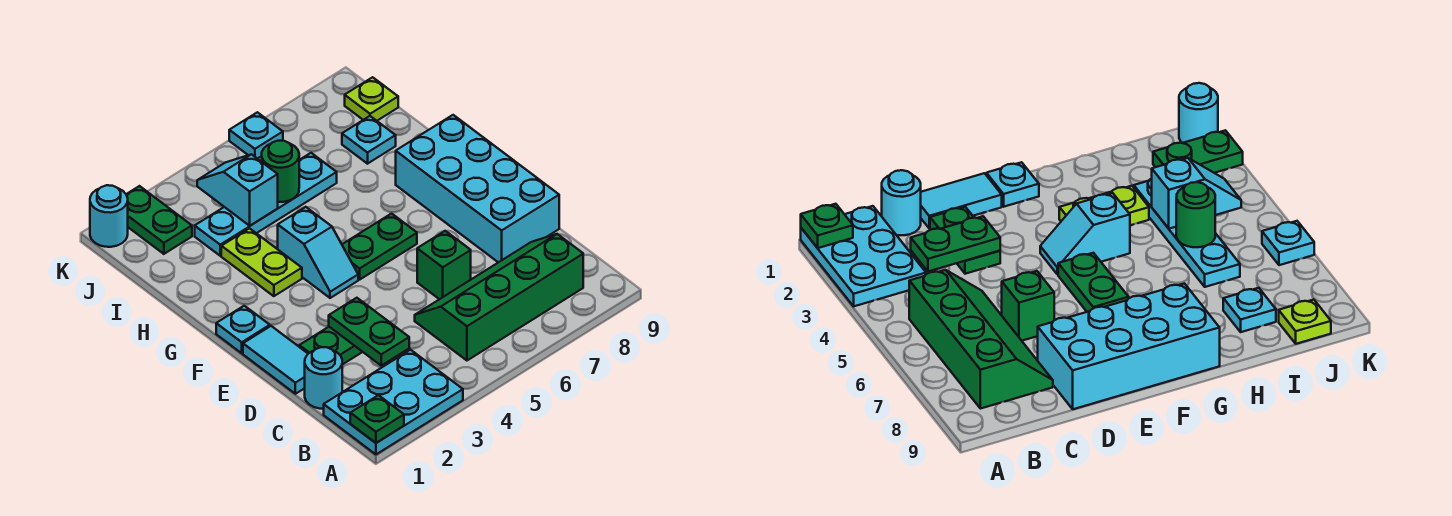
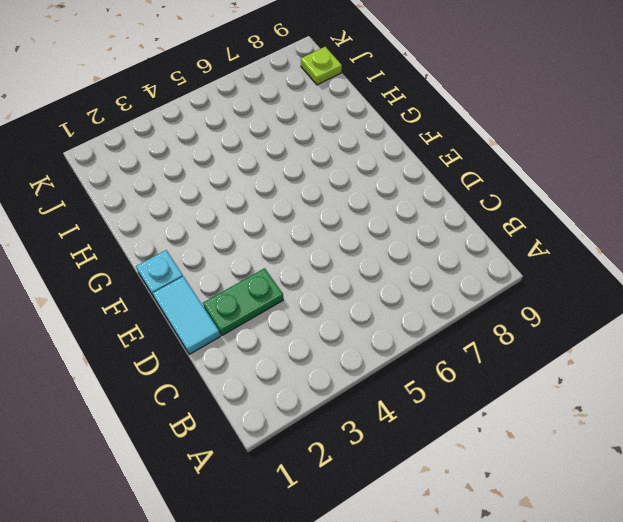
none -> cyan plate A1:B3 level 1
none -> green slope B5:C8 level 1 top B
none -> cyan round brick C1 level 1

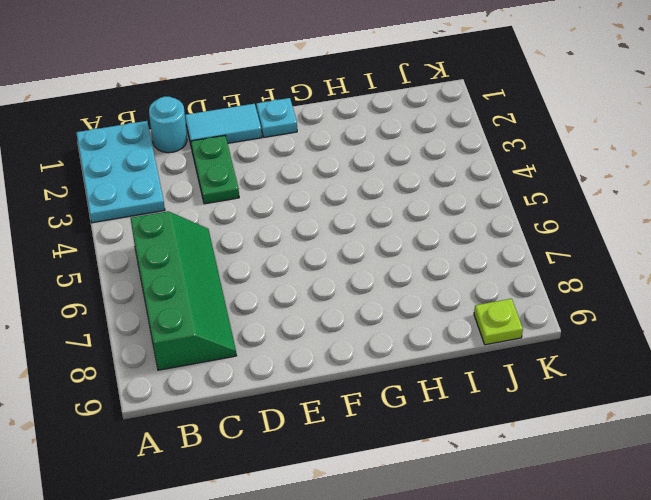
none -> green brick D6 level 1
none -> cyan brick D8:G9 level 1
none -> cyan slope F4:G4 level 1 top G

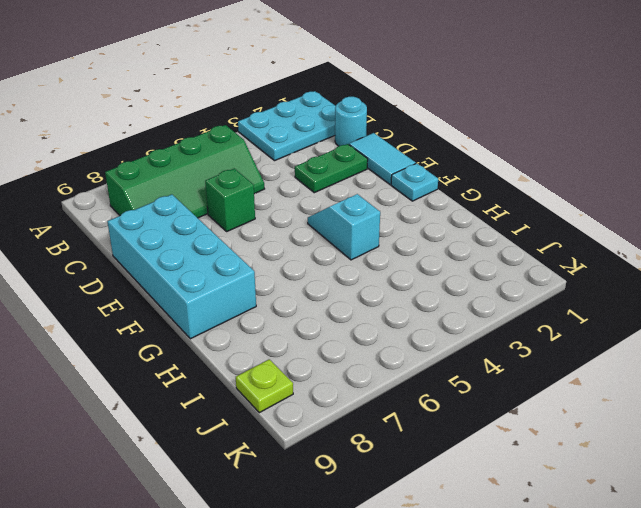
none -> green plate F5:F6 level 1
none -> lime plate G3:H3 level 1
none -> cyan plate I3:I6 level 1

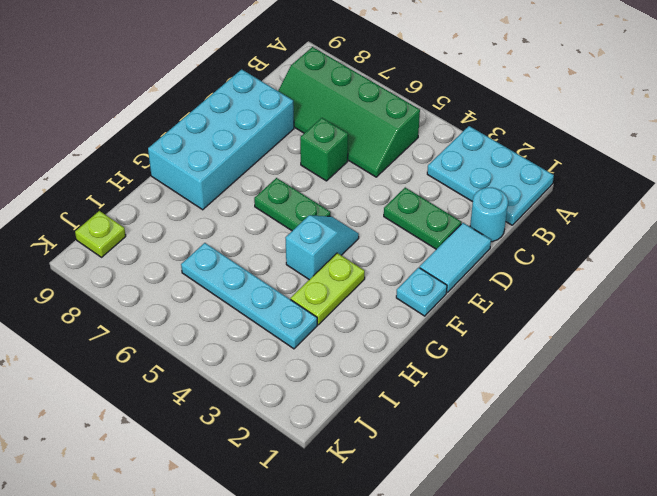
none -> cyan plate I8 level 1
none -> green plate J2:K2 level 1
none -> cyan round brick K1 level 1

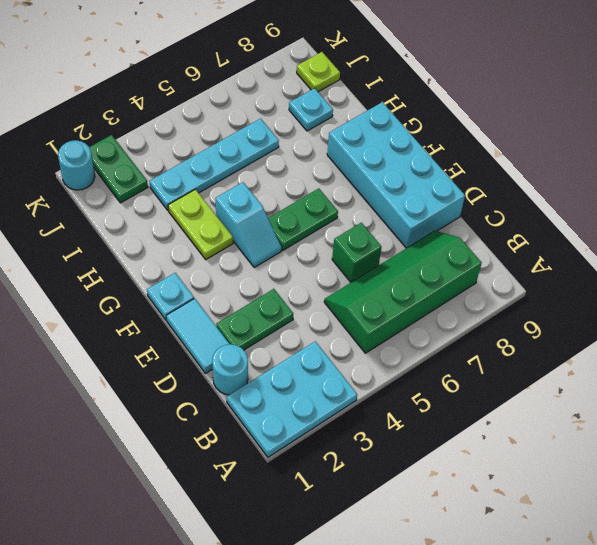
none -> cyan plate K6 level 1
none -> green plate A1 level 2
none -> green plate C3:D3 level 2

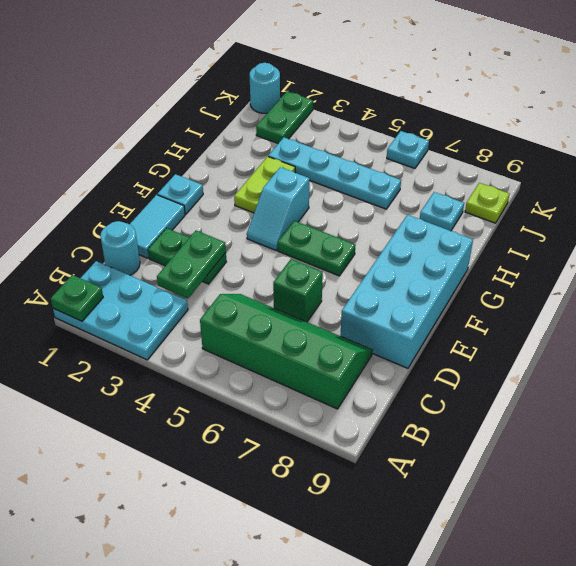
none -> cyan slope I4:J4 level 2 top I
none -> green round brick I5 level 2

